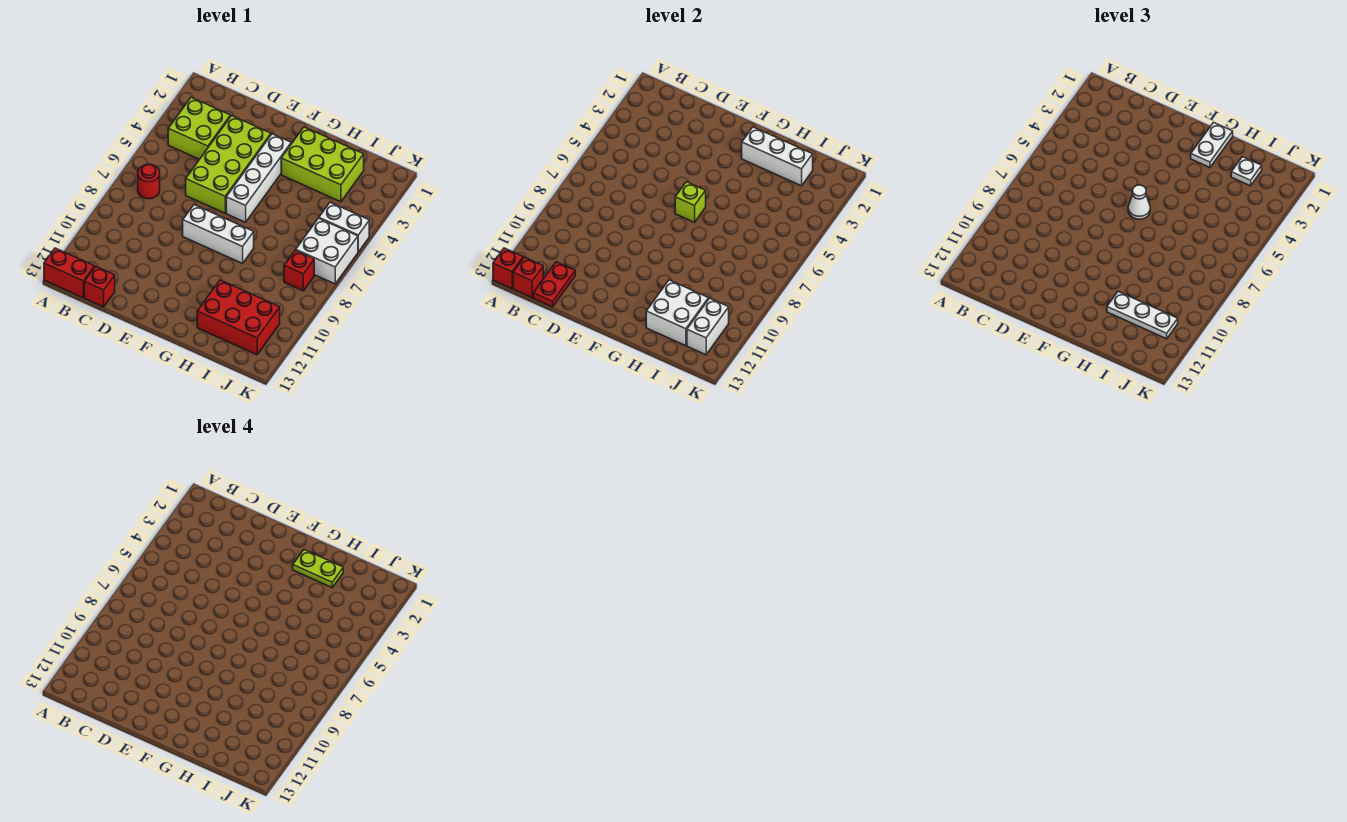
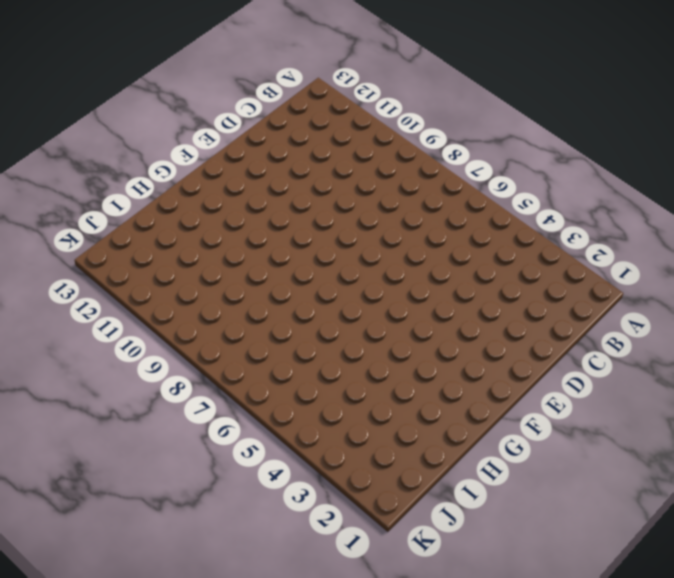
none -> red brick A13:B13 level 1
none -> lime brick B3:C4 level 1
none -> red round brick B7 level 1

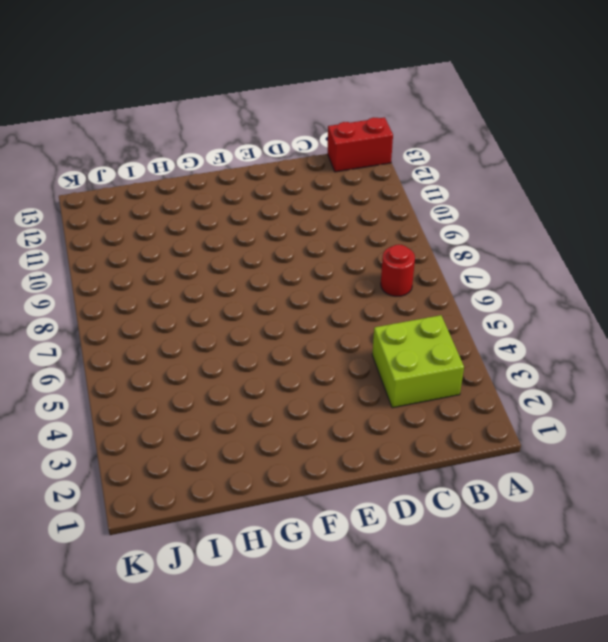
none -> red brick C13 level 1
none -> lime brick D3:E6 level 1
none -> white brick E8:G8 level 1

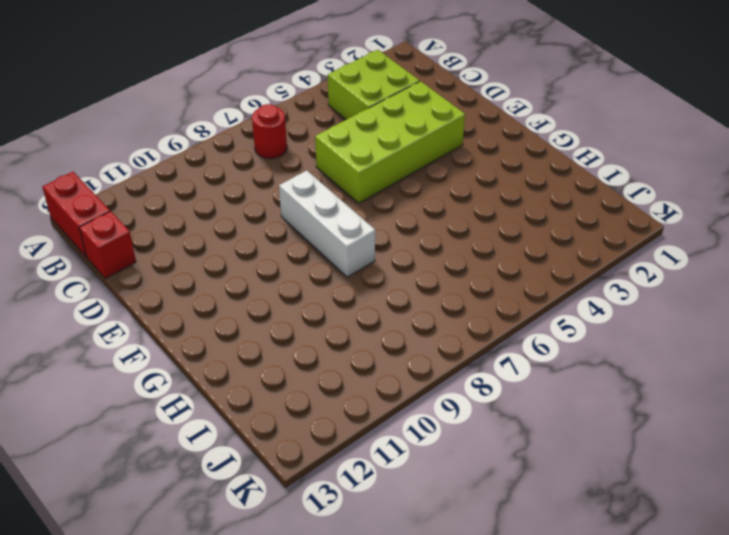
none -> white brick F3:F6 level 1
none -> lime brick G2:I3 level 1
none -> red brick H11:J12 level 1

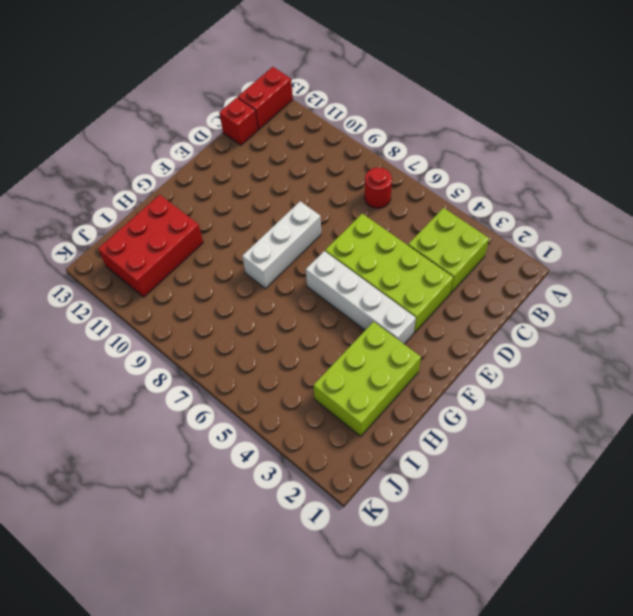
none -> white brick J5:K5 level 1
none -> white brick J6:K7 level 1
none -> red brick J8 level 1

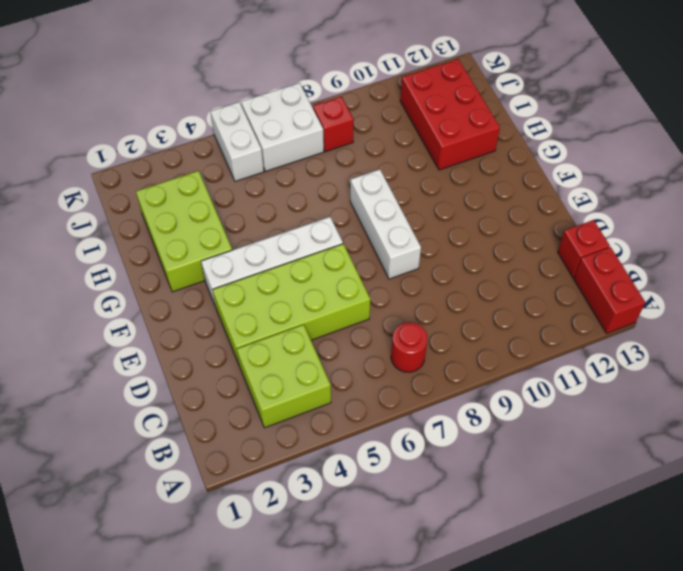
none -> red brick A13 level 2
none -> red brick B13 level 2
none -> red plate C12:C13 level 2

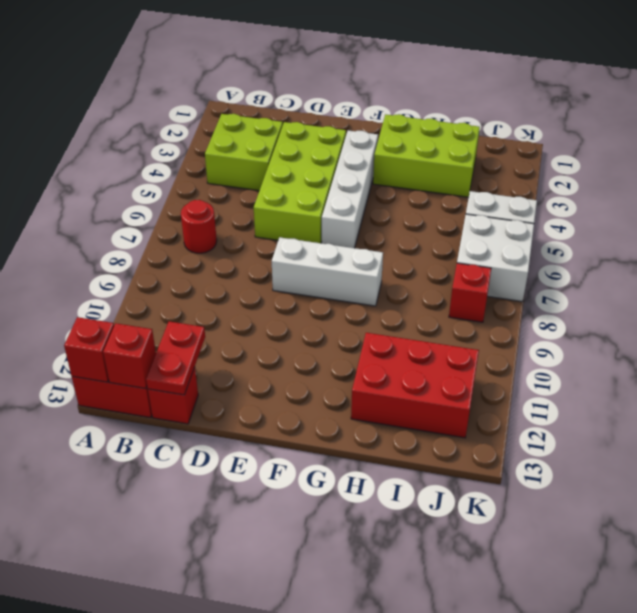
none -> lime brick F6 level 2
none -> white brick G2:I2 level 2
none -> white brick H11:I12 level 2

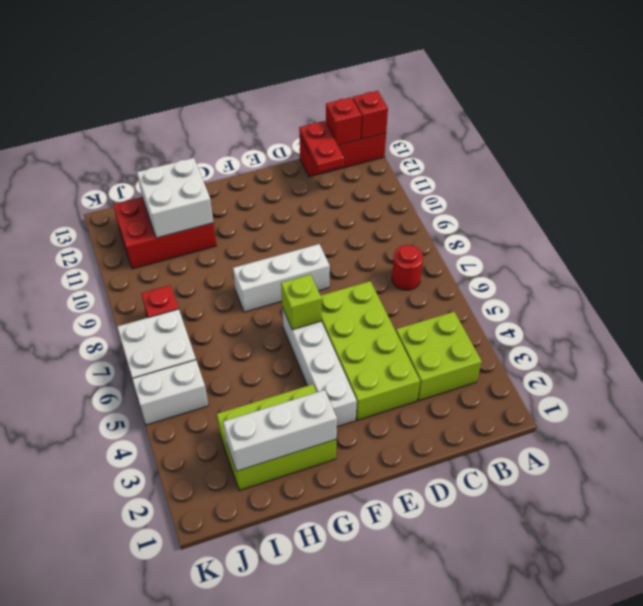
none -> white brick J11:J12 level 2
none -> white cone F6 level 3
none -> white plate G1:G2 level 3

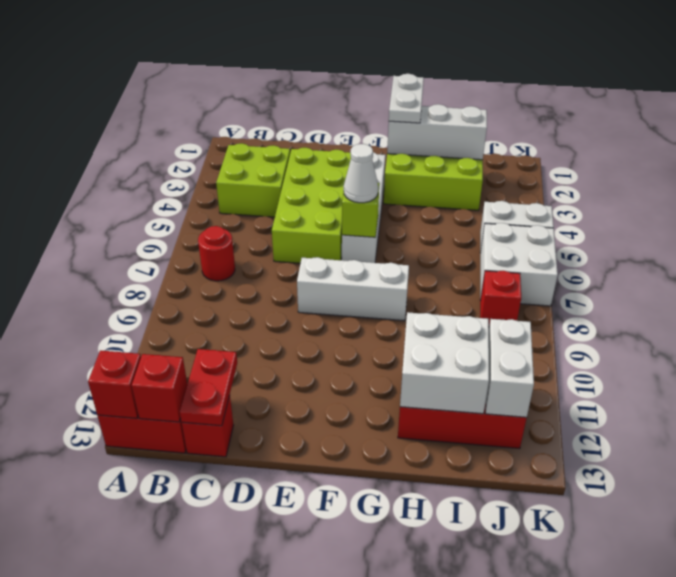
none -> white plate H11:J11 level 3
none -> white plate I2 level 3
none -> lime plate G2:H2 level 4

